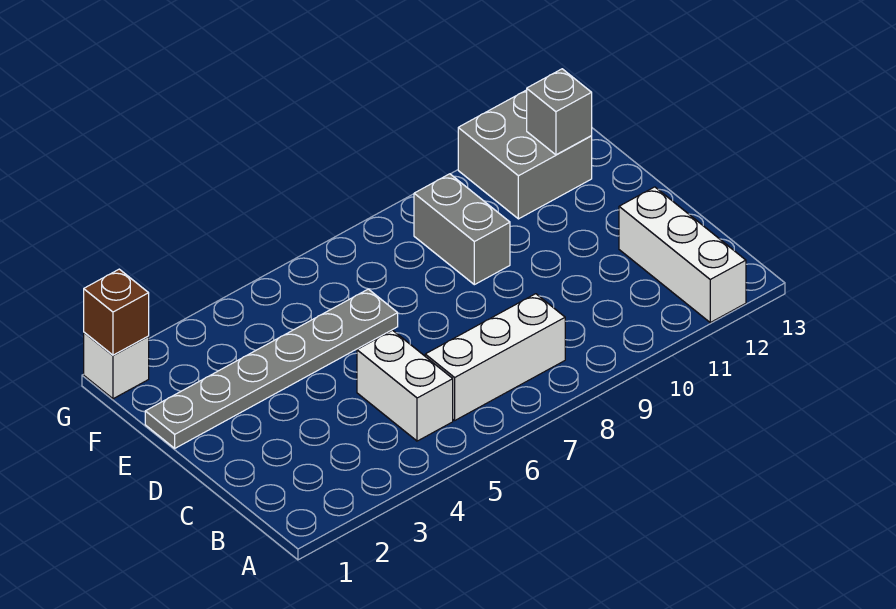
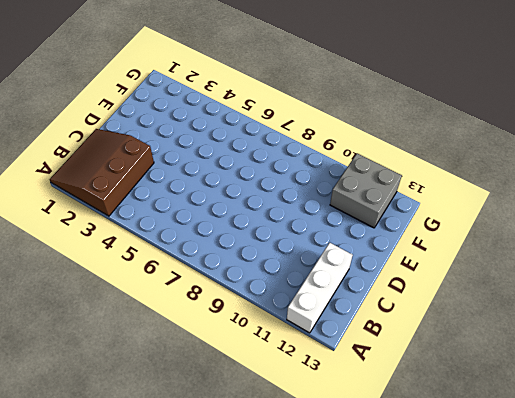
brown slope A1:C3 level 1 top 3 -> none
none -> white brick B5:C5 level 1
none -> white brick B6:B8 level 1

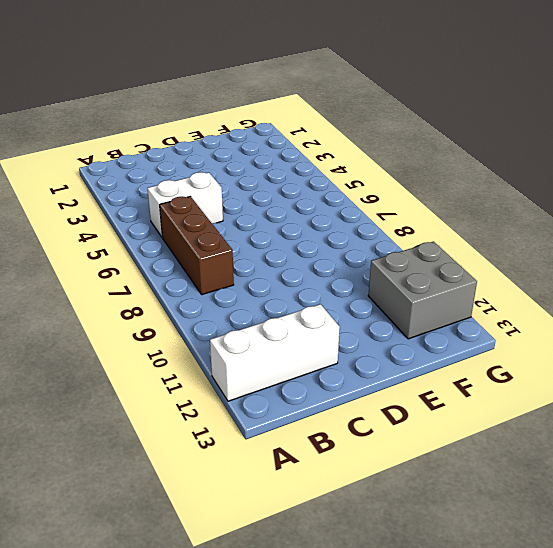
brown brick B6:B8 level 1 -> white brick B6:B8 level 1
none -> grey plate E1:E6 level 1
none -> grey brick E9:F9 level 1

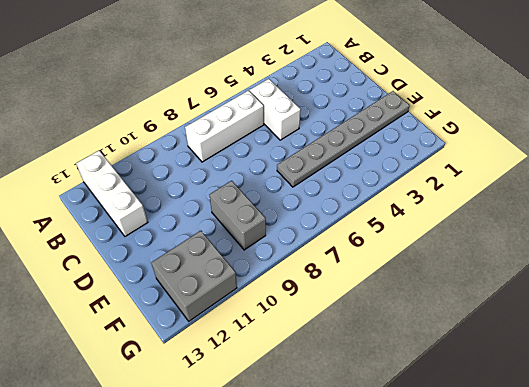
none -> white brick G1 level 1
none -> grey brick F12 level 2

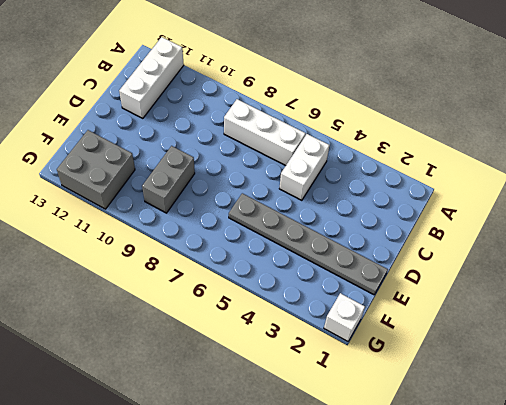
none -> grey brick F12 level 2
none -> brown brick G1 level 2

